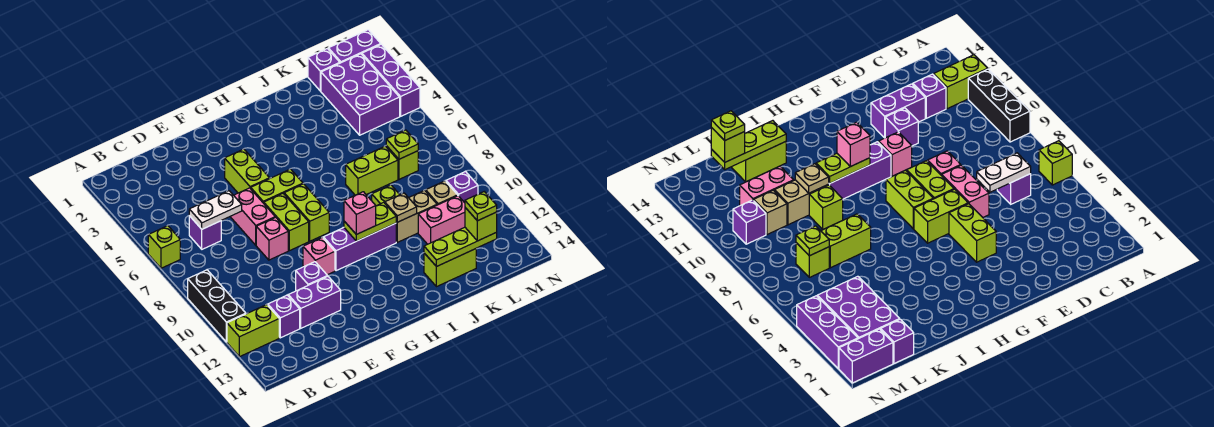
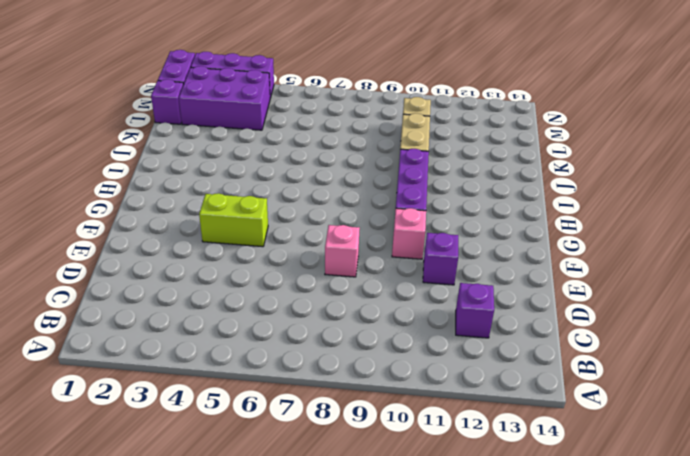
none -> lime brick A6 level 1
none -> black brick A9:A11 level 1
none -> lime brick A12:B12 level 1
none -> purple brick C6 level 1

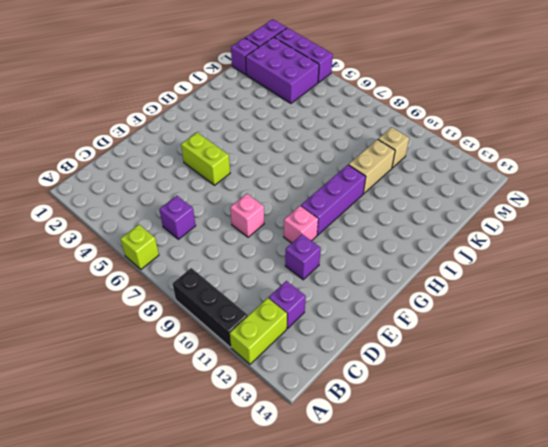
none -> purple brick D12:E12 level 1
none -> pink brick E6:E7 level 1
none -> lime brick F6:G6 level 1
none -> lime brick F7:F8 level 1

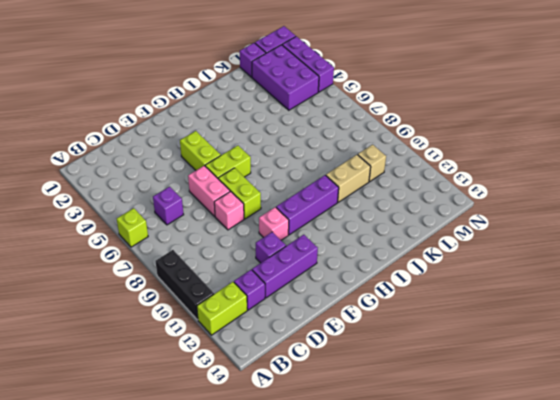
purple brick D12:F12 level 1 -> purple brick D12:E12 level 1
none -> lime brick G7:G8 level 1
none -> lime brick J7:K7 level 1
none -> lime brick J9 level 1
none -> lime brick J13:K13 level 1

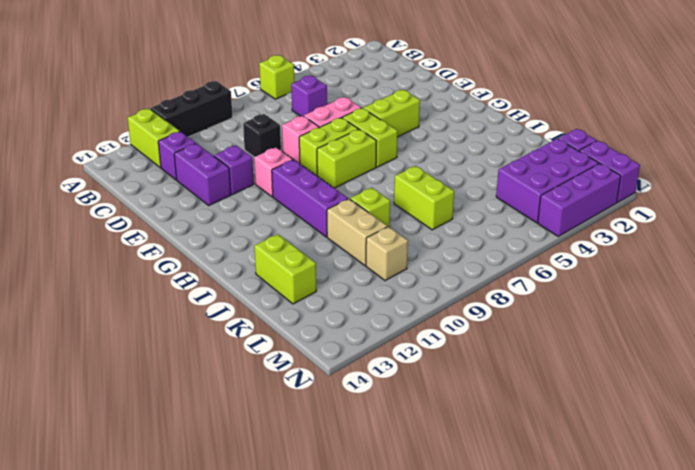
black brick D9 level 1 -> none
none -> pink brick K11:L11 level 1
none -> lime brick L7 level 1
none -> purple brick M10 level 1
none -> white plate C6:D6 level 2

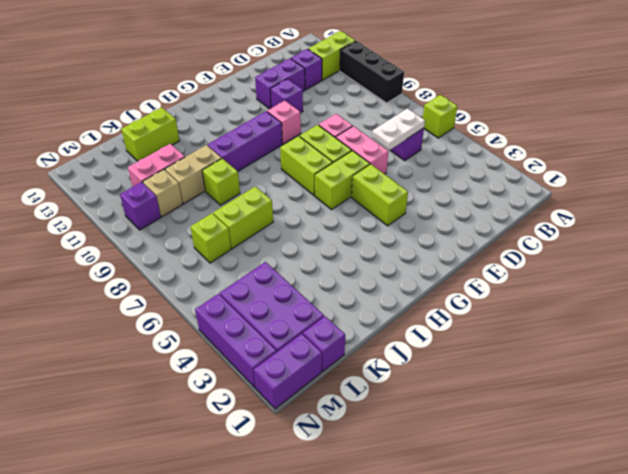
none -> lime plate H10:I10 level 2
none -> tan plate J10 level 2
none -> lime plate J13:L13 level 2
none -> lime plate L7 level 2

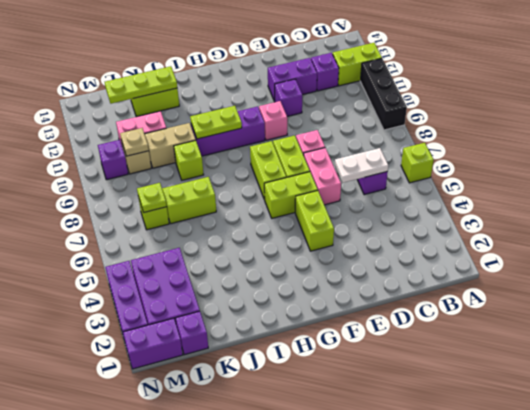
tan plate L10 level 2 -> tan plate J10 level 2
none -> pink brick H10 level 3
none -> lime brick L13 level 3
none -> lime plate L13 level 4

